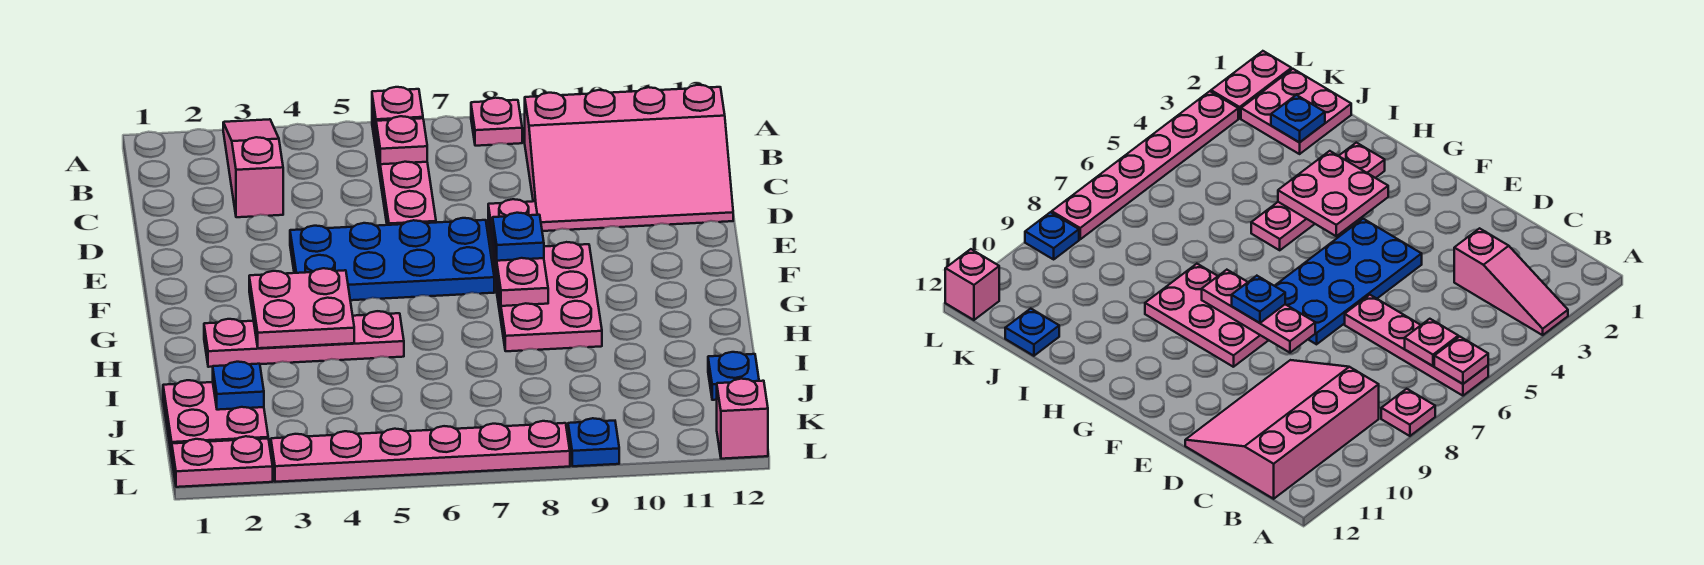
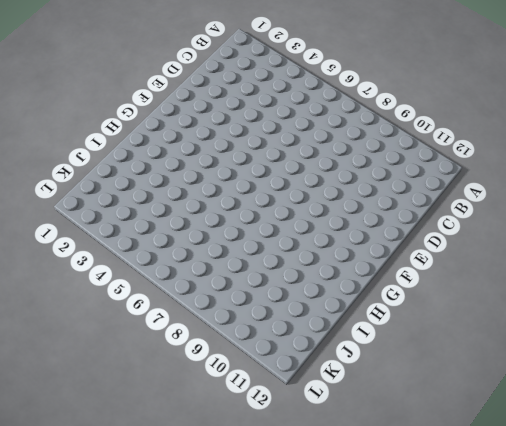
none -> pink slope A3:C3 level 1 top C
none -> pink plate A6:D6 level 1
none -> pink plate A8 level 1

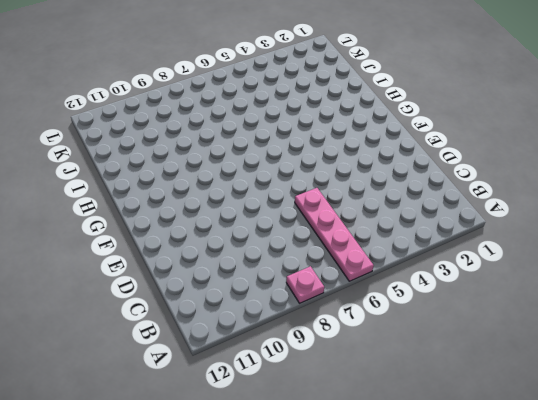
none -> pink slope A3:C3 level 1 top C
none -> pink slope B9:D12 level 1 top B
none -> blue plate E4:F7 level 1

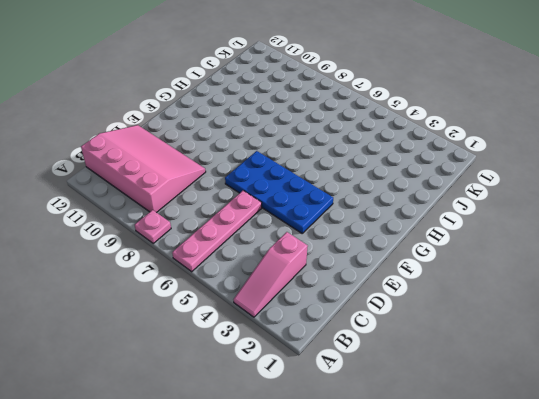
none -> pink plate F8:H9 level 1
none -> pink plate H2:H5 level 1
none -> pink plate J1:K2 level 1

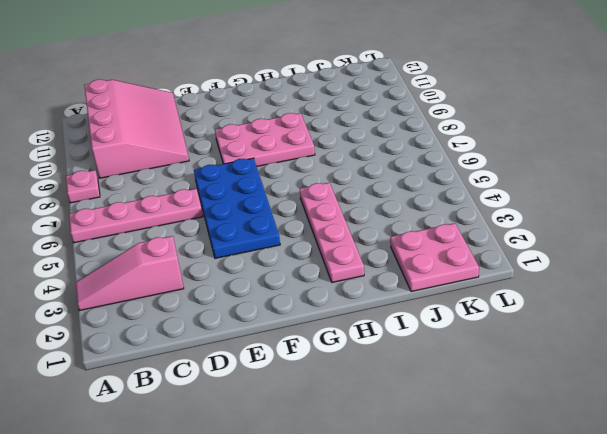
none -> blue plate J12 level 1
none -> pink plate L1:L2 level 1
none -> pink plate L3:L8 level 1

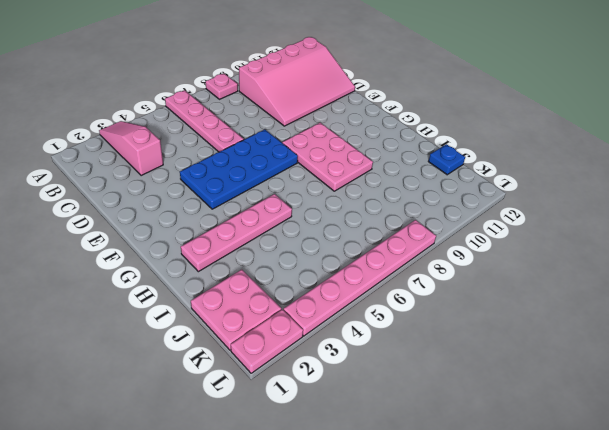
none -> blue plate L9 level 1
none -> pink brick L12 level 1
none -> pink plate A6 level 2

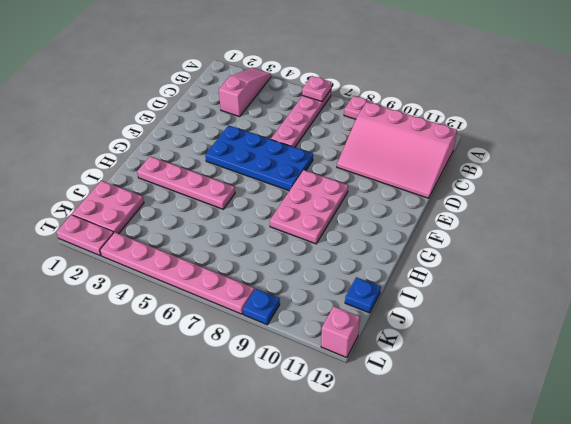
none -> pink plate B6 level 2
none -> pink plate E8:G8 level 2
none -> pink plate G3:H4 level 2

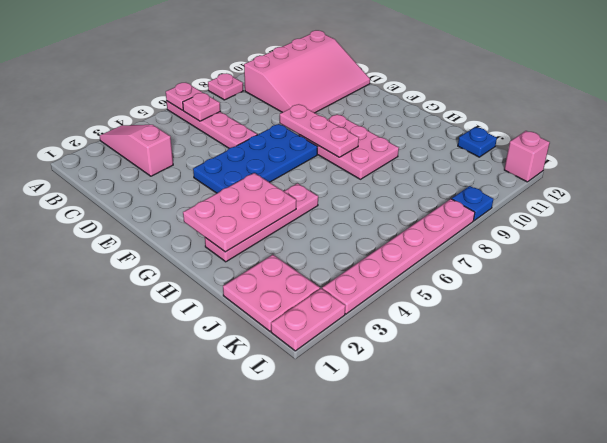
pink plate G2:H4 level 2 -> pink plate G3:H4 level 2
none -> blue plate J2 level 2
none -> blue plate F8 level 3

